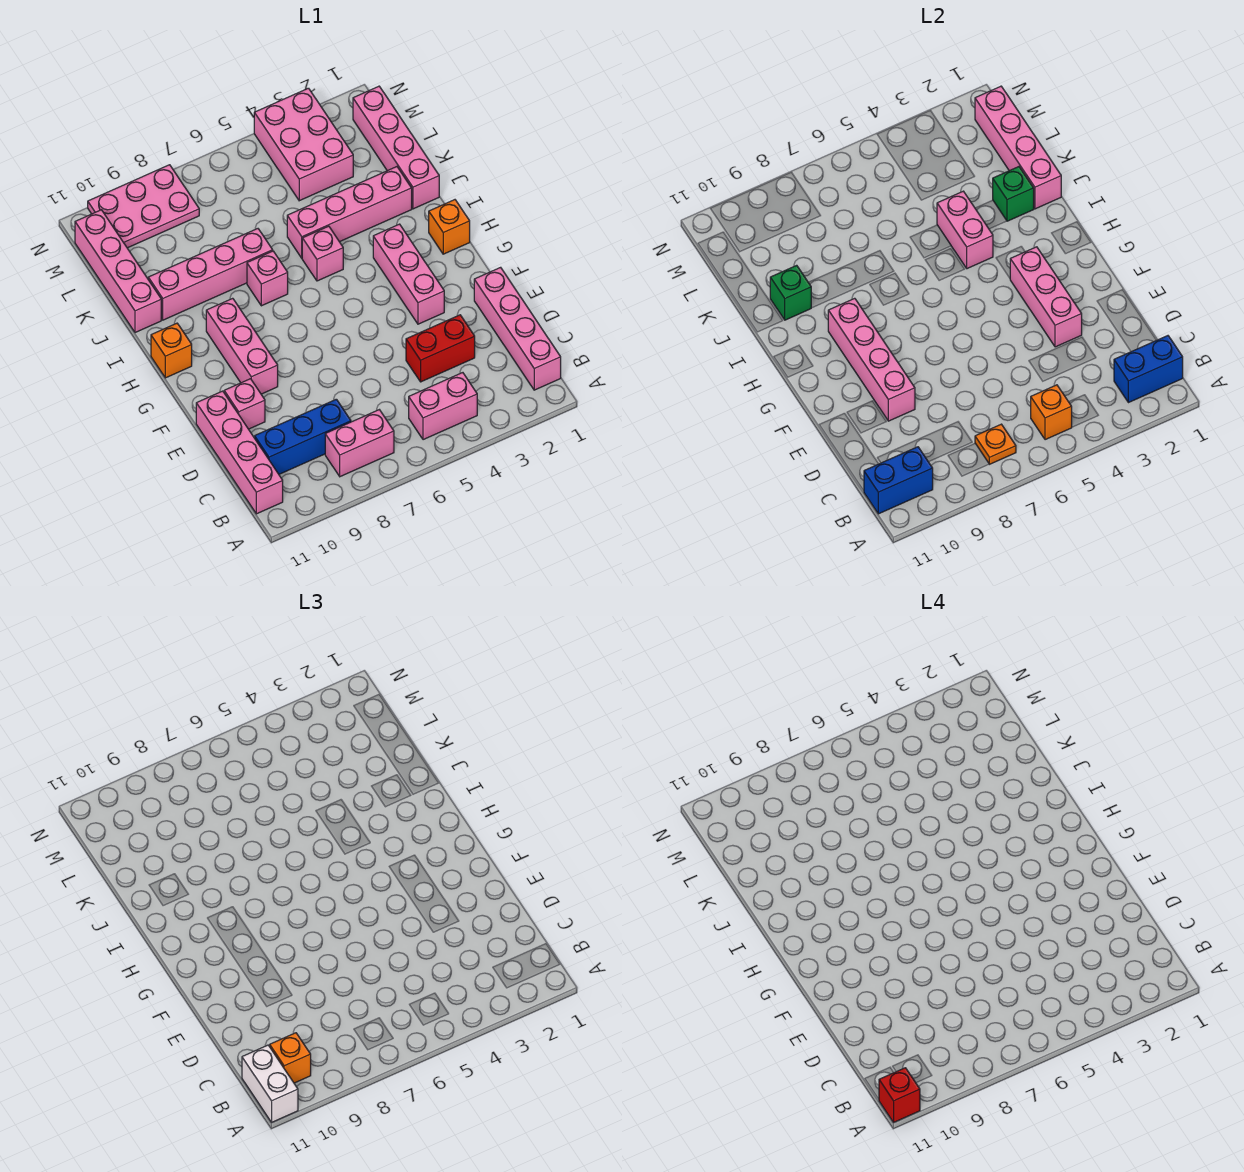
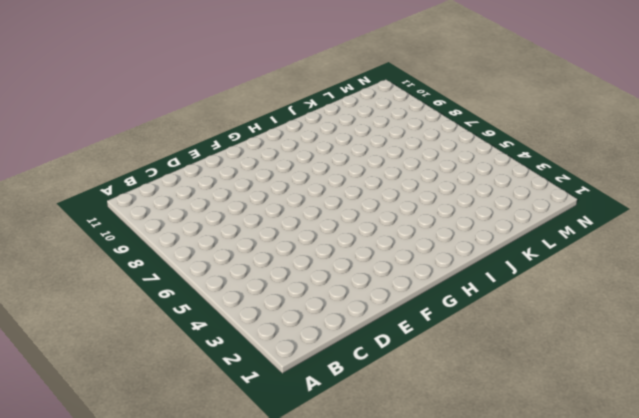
none -> pink brick B1:E1 level 1
none -> pink brick B4:B5 level 1
none -> pink brick B7:B8 level 1
none -> pink brick B11:E11 level 1

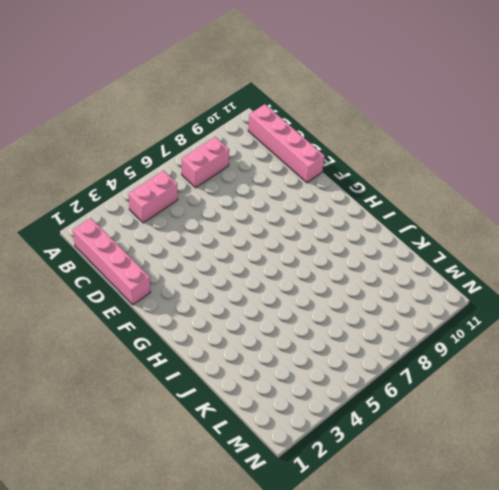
none -> blue brick C8:C10 level 1
none -> red brick D3:D4 level 1
none -> pink brick E10 level 1
none -> pink brick F3:H3 level 1

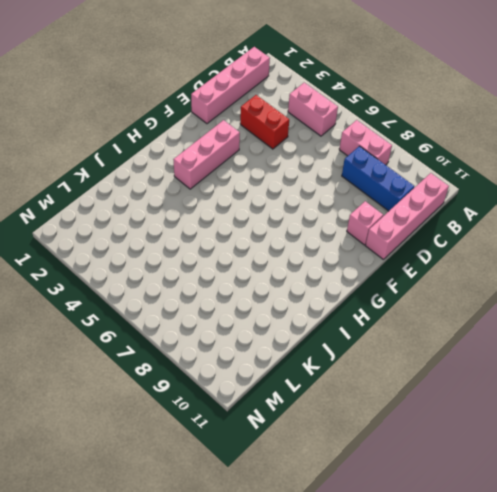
none -> pink brick F9:H9 level 1
none -> orange brick H1 level 1
none -> orange brick H11 level 1
none -> pink brick I5 level 1

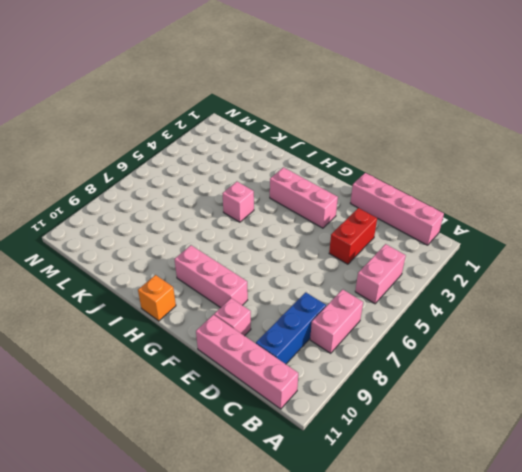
none -> orange brick H1 level 1
none -> pink brick I7 level 1
none -> pink brick J1:M1 level 1
none -> pink brick J2:J5 level 1

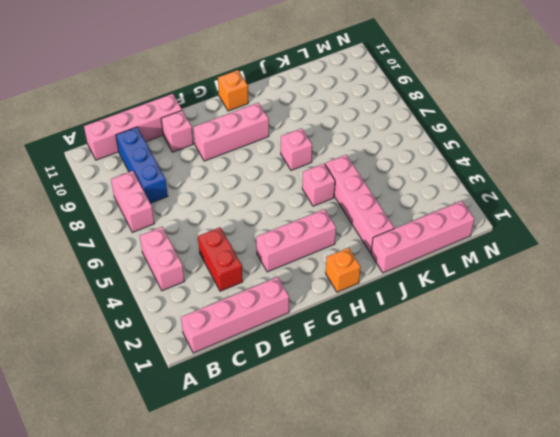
none -> pink brick J7:J10 level 1
none -> pink brick J11:M11 level 1
none -> pink brick L3:N4 level 1
none -> pink plate M8:N10 level 1

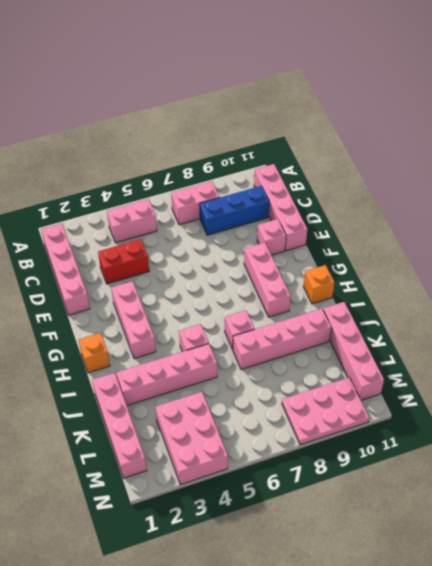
none -> blue brick B1:B2 level 2
none -> orange brick B5 level 2
none -> orange plate B7 level 2
none -> blue brick B10:B11 level 2

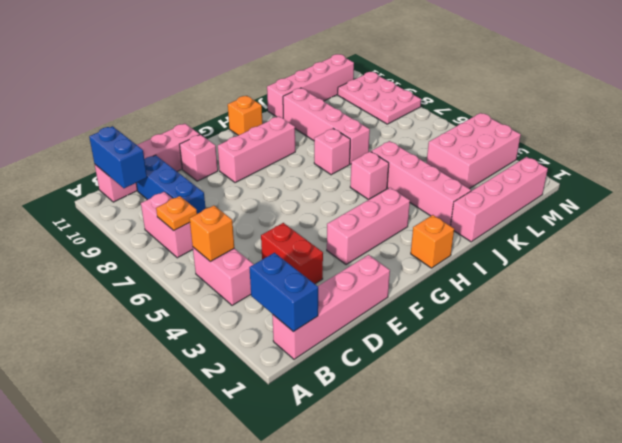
none -> pink brick E3:G3 level 2
none -> pink brick E9:H9 level 2
none -> pink brick I4:J4 level 2
none -> pink brick J1:M1 level 2

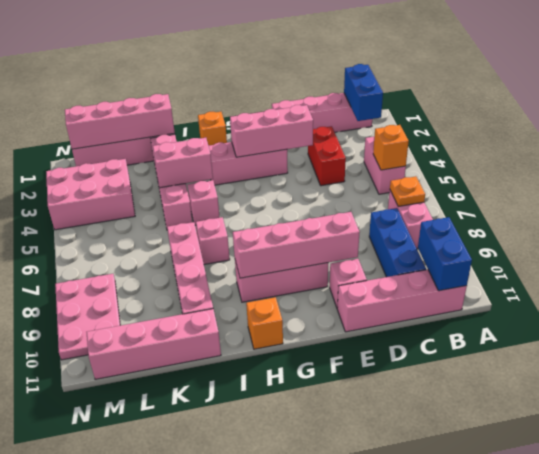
none -> green brick J2 level 2
none -> green brick J10 level 2
none -> white brick A11:B11 level 3
none -> orange brick B10 level 3

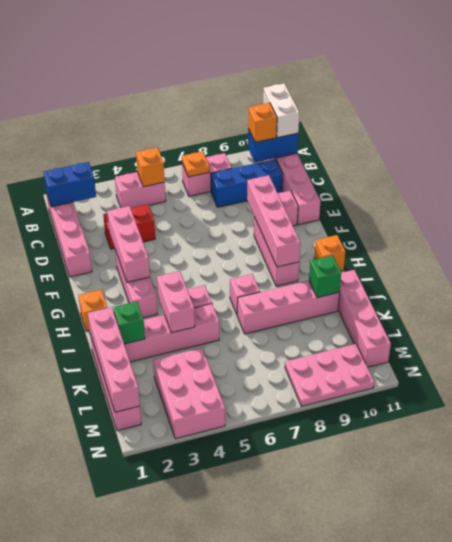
none -> red brick A11 level 4

